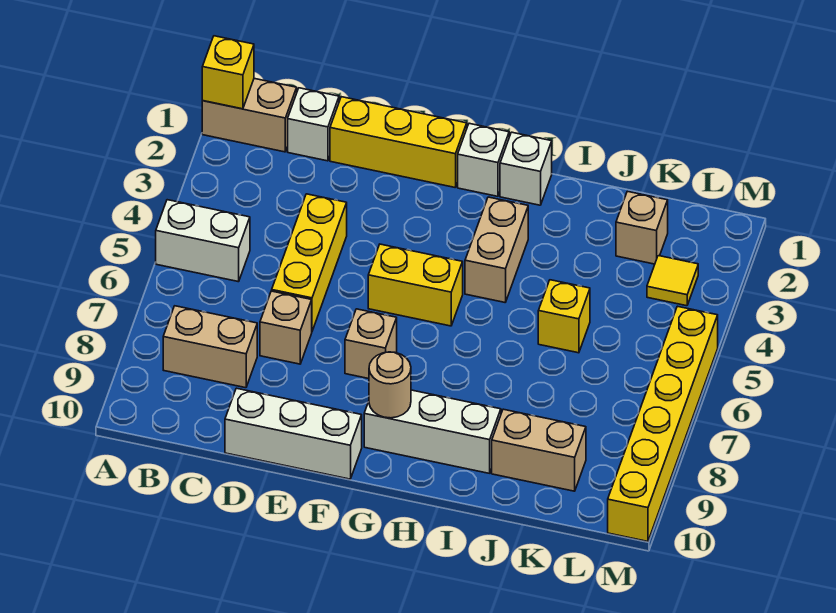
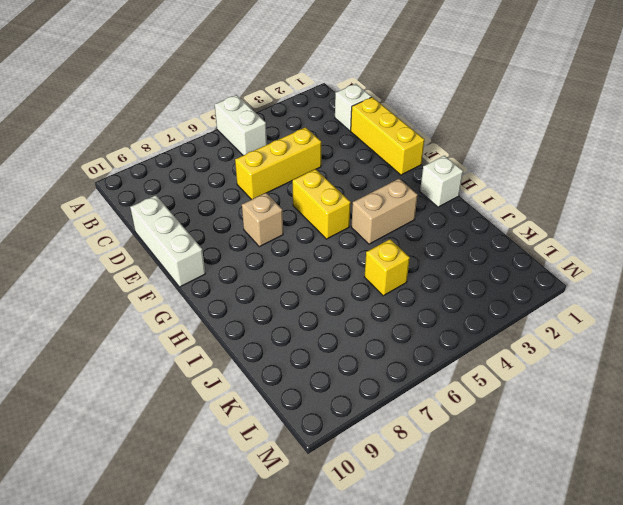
none -> tan brick A1:B1 level 1
none -> tan brick B8:C8 level 1
none -> tan brick D7 level 1

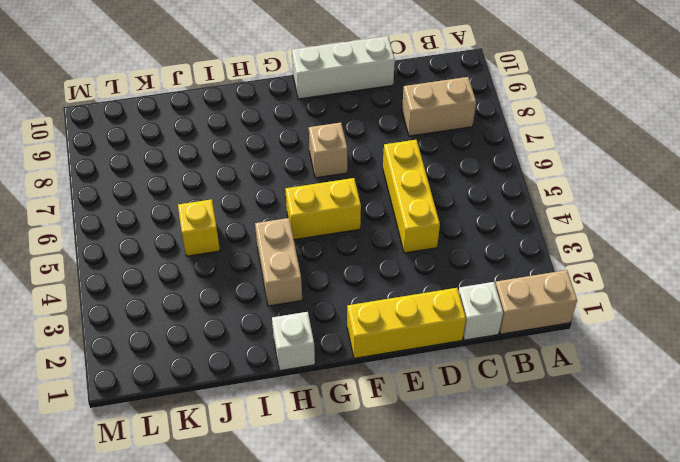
none -> white brick A5:B5 level 1
none -> tan brick D7 level 1
none -> white brick G1 level 1

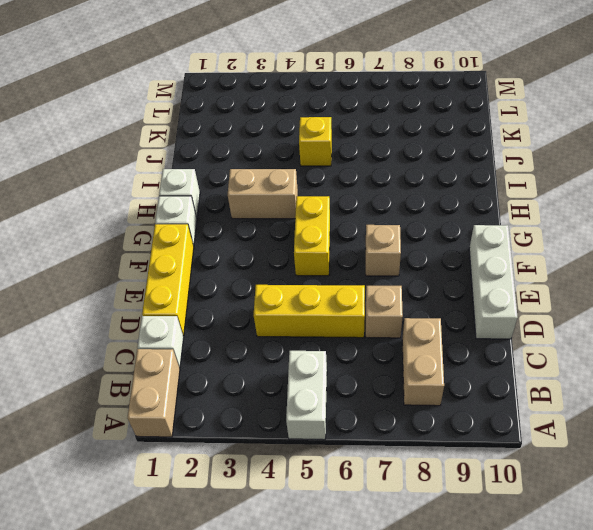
none -> white brick G9:I9 level 1
none -> tan brick J9:K9 level 1
none -> tan brick K2 level 1

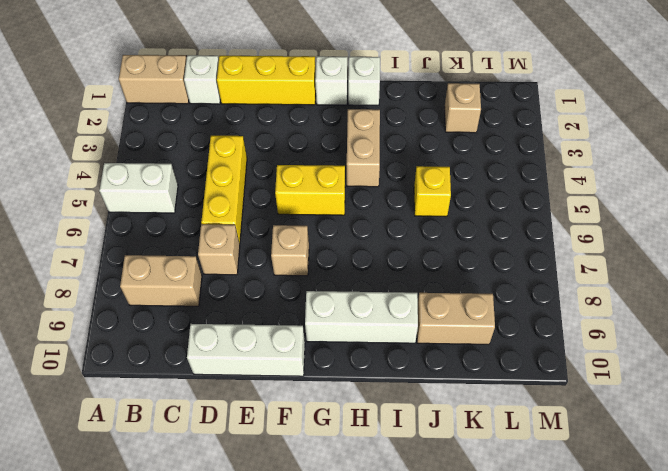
none -> yellow tile L3 level 1
none -> yellow brick M5:M10 level 1
none -> yellow brick A1 level 2

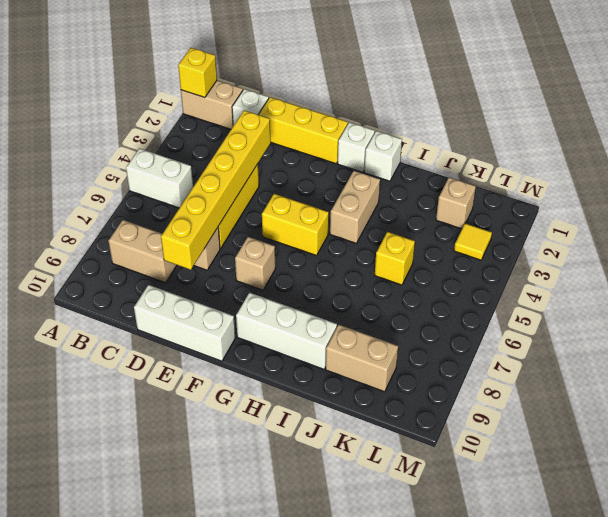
yellow brick D3:D8 level 2 -> yellow brick M5:M10 level 1
none -> tan round brick G9 level 2

